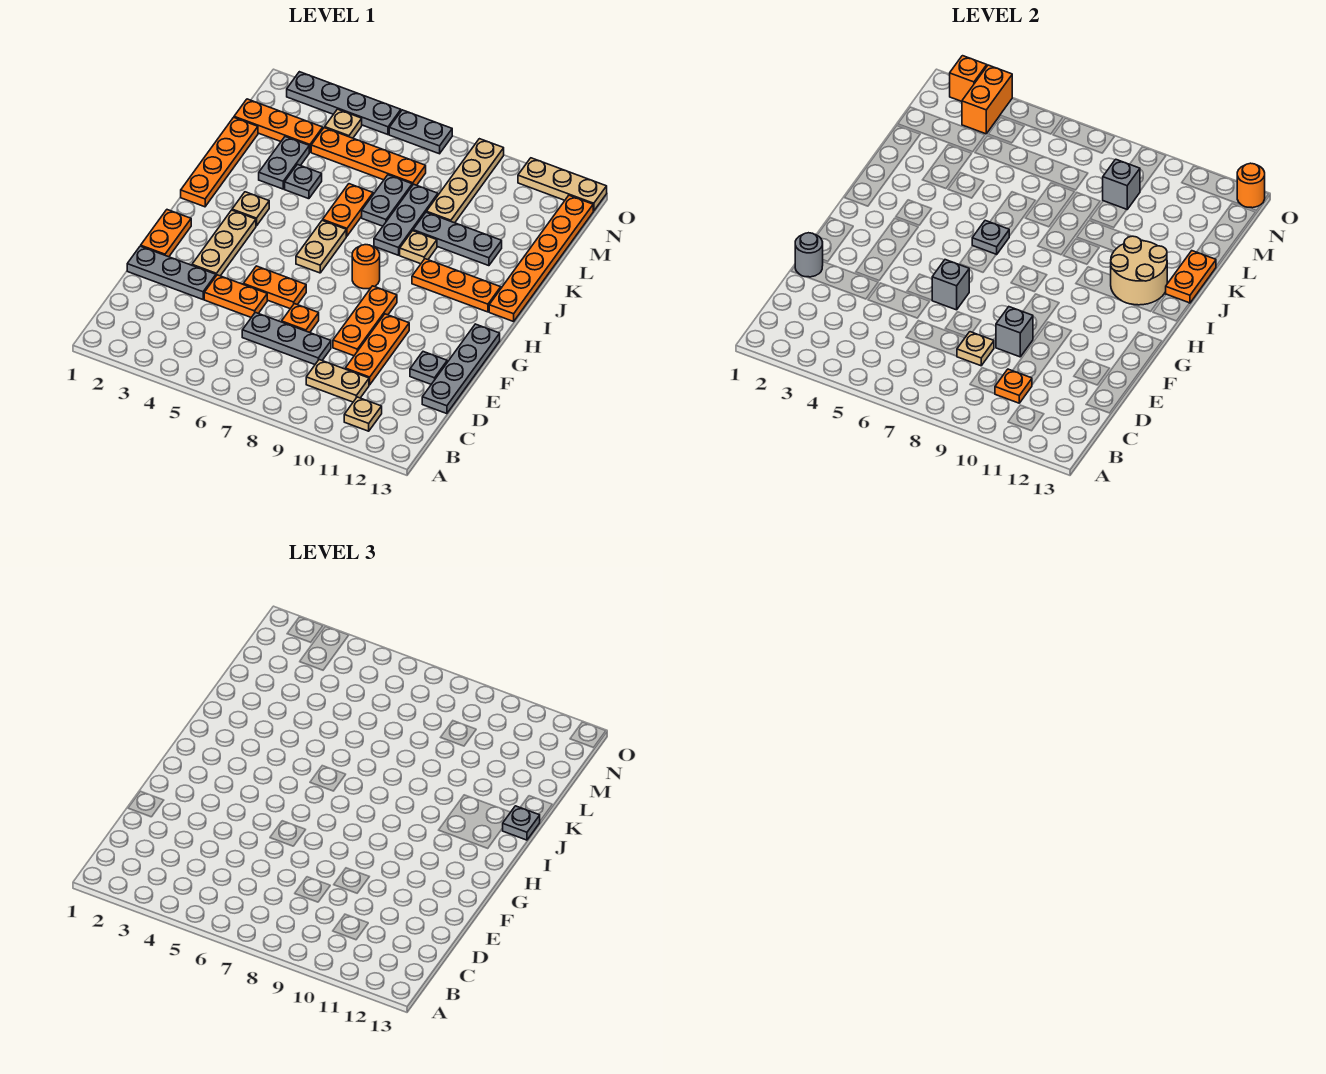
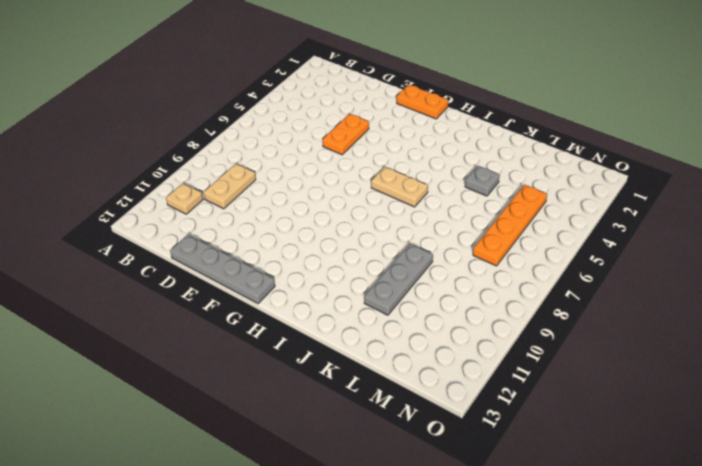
none -> grey plate D6:D8 level 1
none -> orange plate D10:F10 level 1
none -> grey plate E1:E3 level 1
none -> orange plate E7 level 1

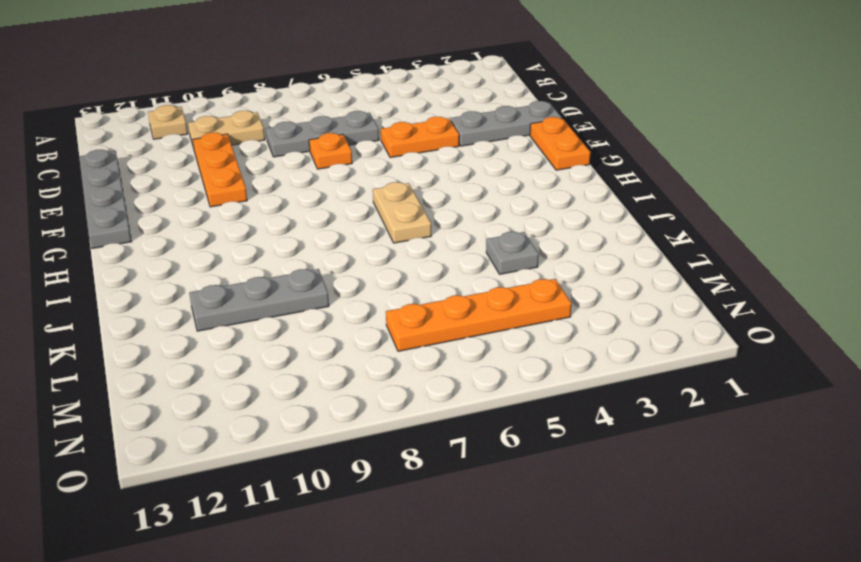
none -> orange plate E9:G9 level 1
none -> grey plate E12 level 1
none -> tan plate F3:H3 level 1
none -> orange plate F5:F6 level 1

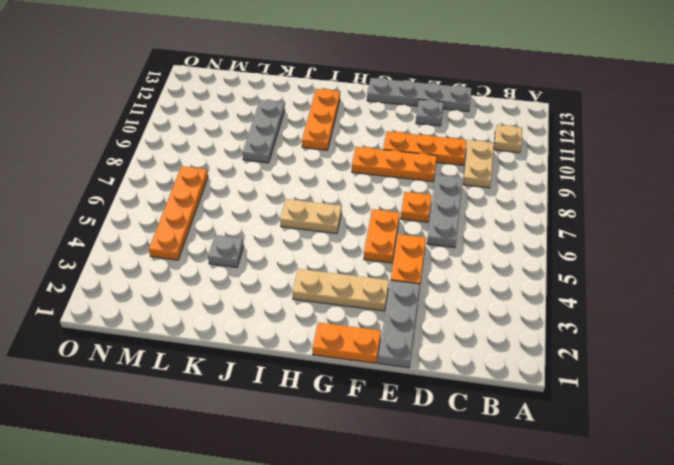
none -> orange round brick H8 level 1
none -> orange plate I1:L1 level 1
none -> tan plate I3 level 1
none -> orange plate I13:N13 level 1

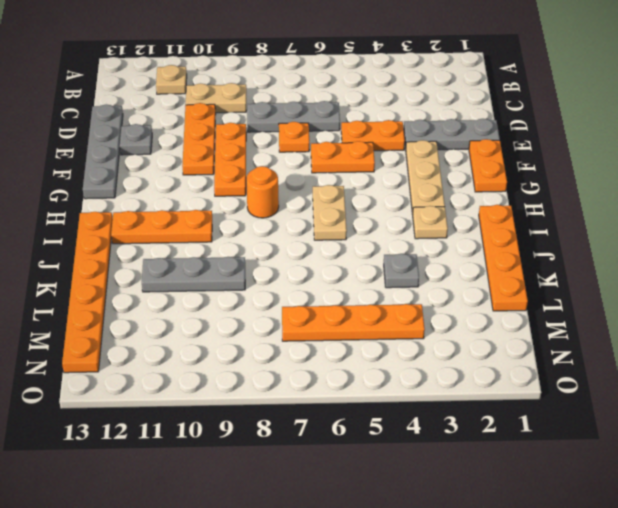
none -> orange plate J6:K6 level 1
none -> grey plate J8:L8 level 1
none -> tan plate J9 level 1
none -> grey plate K3:L3 level 1

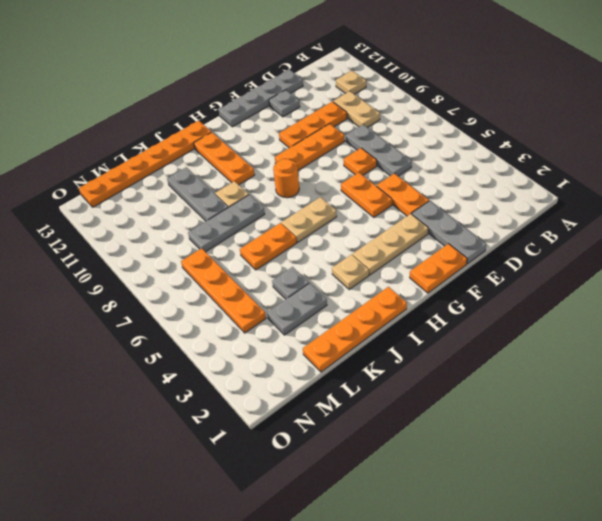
none -> grey plate K7:L7 level 1
none -> tan plate L9:O9 level 1
none -> orange plate M1:M3 level 1
none -> tan plate N4 level 1

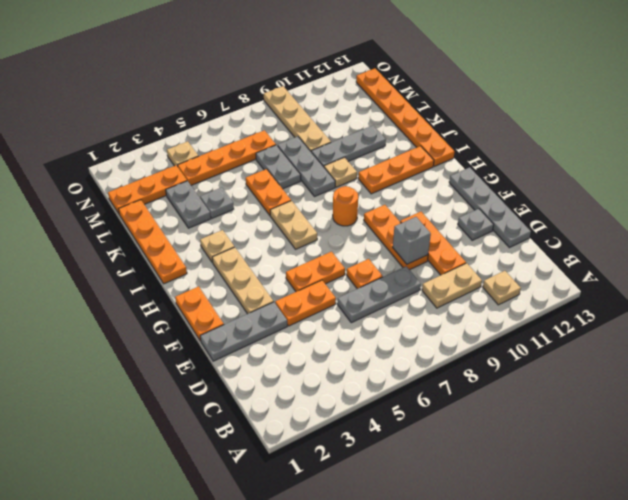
none -> grey plate O2:O5 level 1
none -> grey plate O6:O7 level 1
none -> tan plate O11:O13 level 1
none -> orange plate C10 level 2

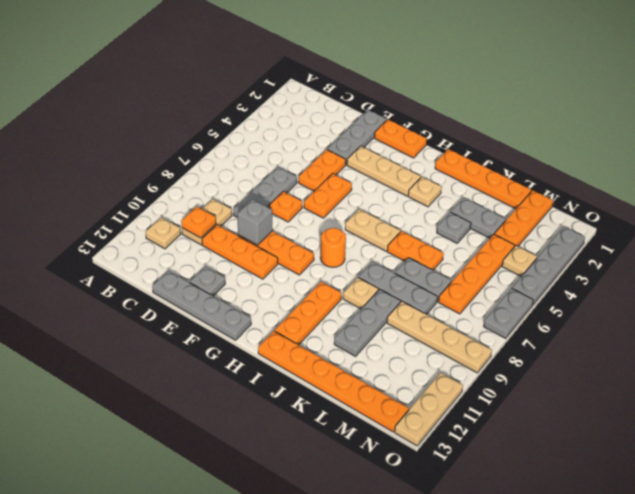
none -> tan plate D8 level 2
none -> grey round brick E1 level 2
none -> grey brick F6 level 2
none -> grey plate I6 level 2

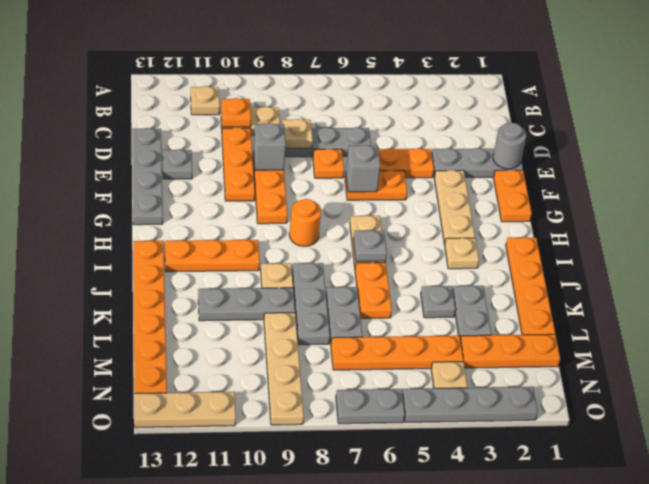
none -> tan round brick I11:J12 level 2
none -> orange plate J13:K13 level 2
none -> grey brick M9 level 2
none -> orange brick N3:O3 level 2

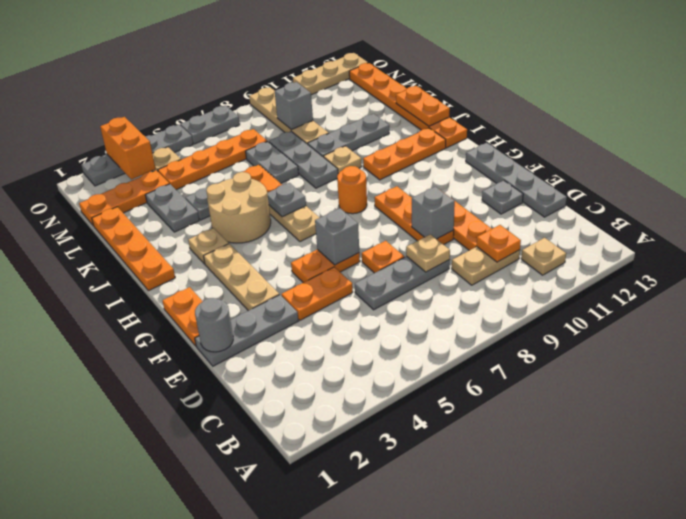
tan round brick I4:J5 level 1 -> tan round brick I11:J12 level 2
none -> orange brick O2 level 2
none -> orange round brick O13 level 2
none -> grey plate J13 level 3

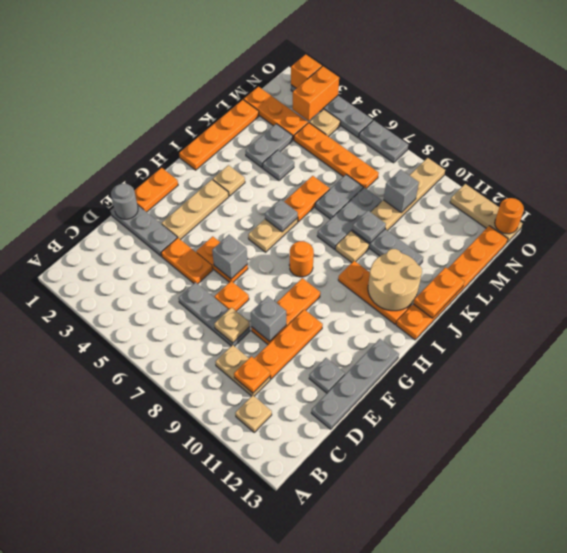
grey plate K9 level 2 -> grey plate J13 level 3

